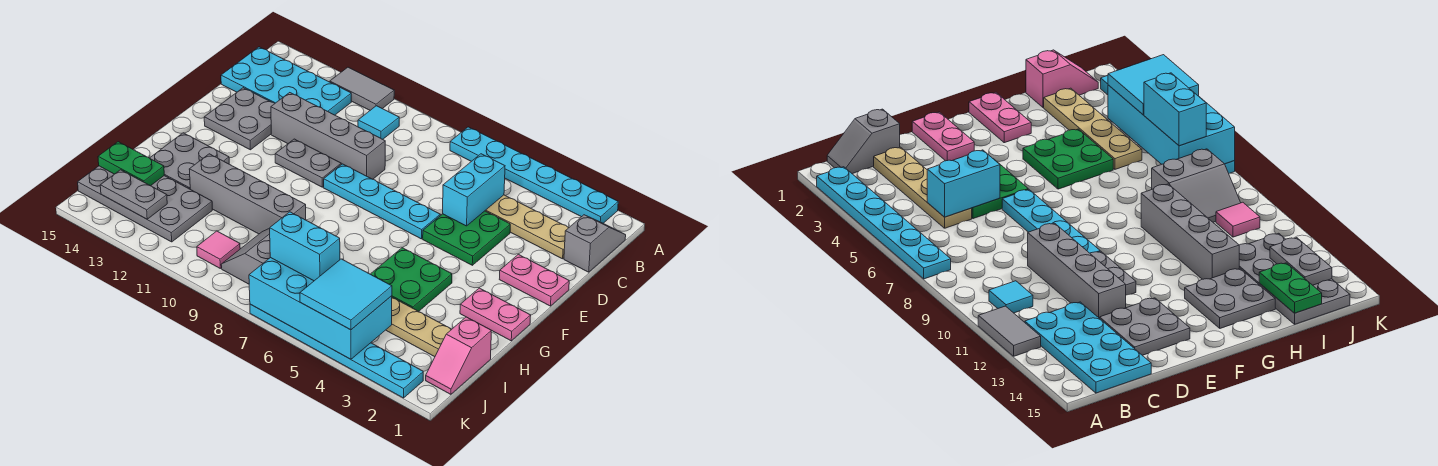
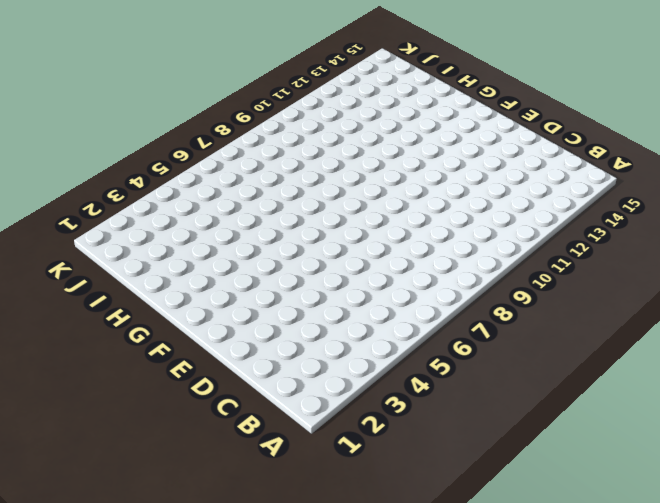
none -> cyan plate A2:A7 level 1
none -> grey tile A11:A12 level 1
none -> grey slope B1:C1 level 1 top C

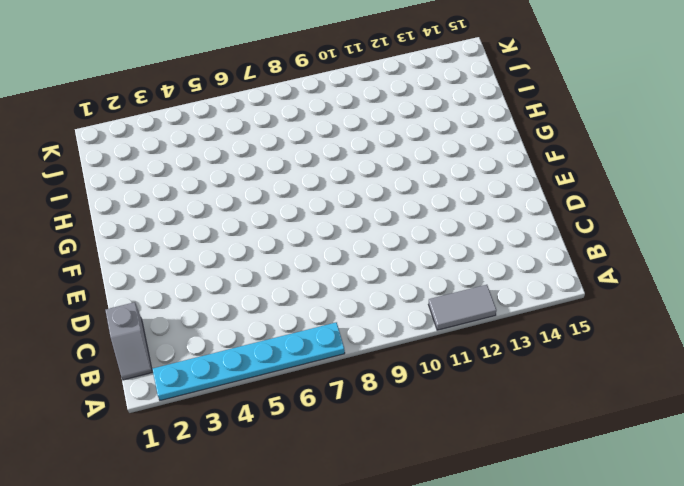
none -> cyan tile B10 level 1
none -> cyan plate B12:C15 level 1
none -> tan plate C2:C5 level 1

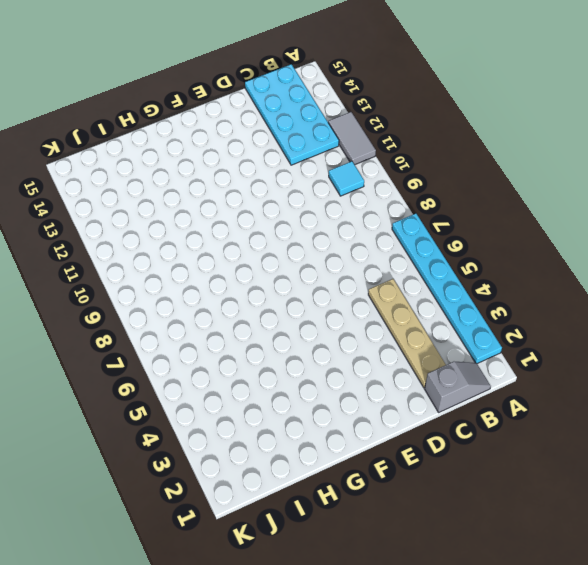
none -> green plate D4:E5 level 1
none -> grey brick D9:D12 level 1
none -> grey plate D13:E14 level 1

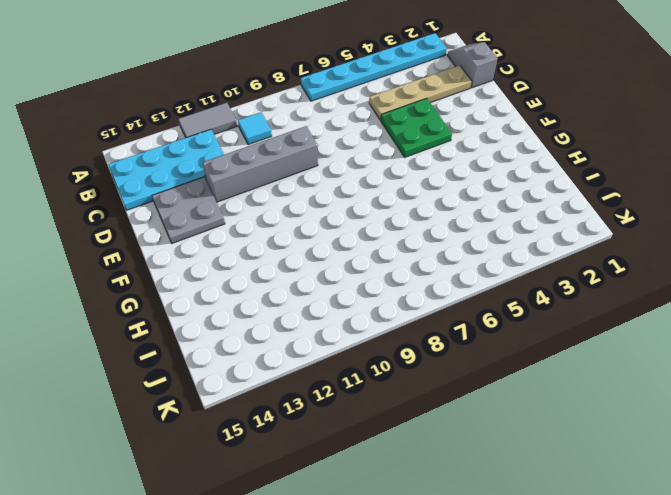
none -> pink plate E1:E2 level 1
none -> cyan plate E6:E9 level 1
none -> grey plate E10:E11 level 1

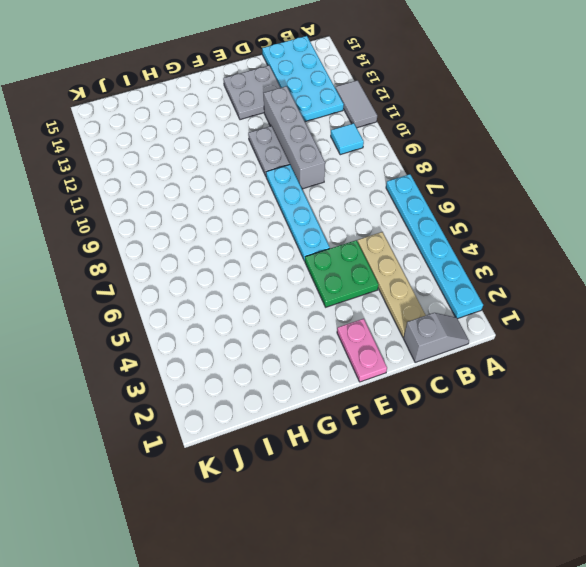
none -> pink plate G1:G2 level 1
none -> green plate G4:H5 level 1
none -> grey plate G13:H14 level 1

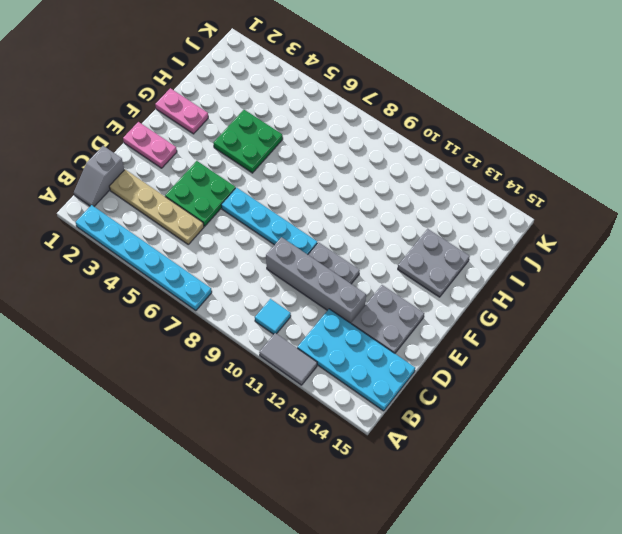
none -> grey brick H9:H12 level 1
none -> pink slope I1:J1 level 1 top I
none -> tan plate I2:I5 level 1

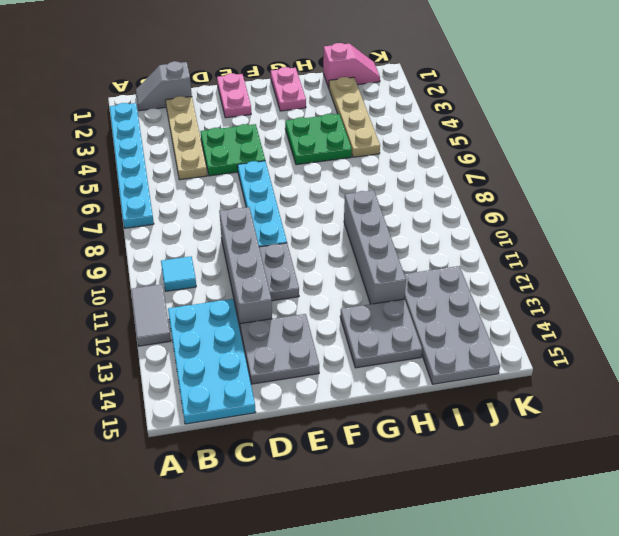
none -> grey slope I8:J9 level 1 top 8
none -> pink tile J10 level 1
none -> cyan plate K2:K7 level 1

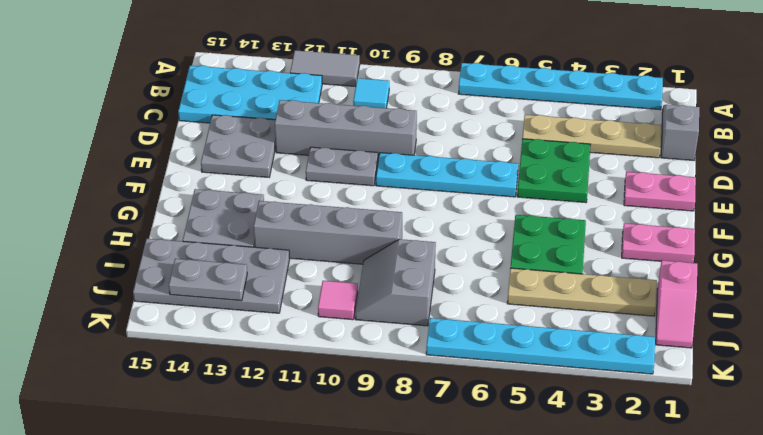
none -> cyan brick C5:D5 level 2
none -> green plate I14:I15 level 2
none -> cyan brick J4:K7 level 2

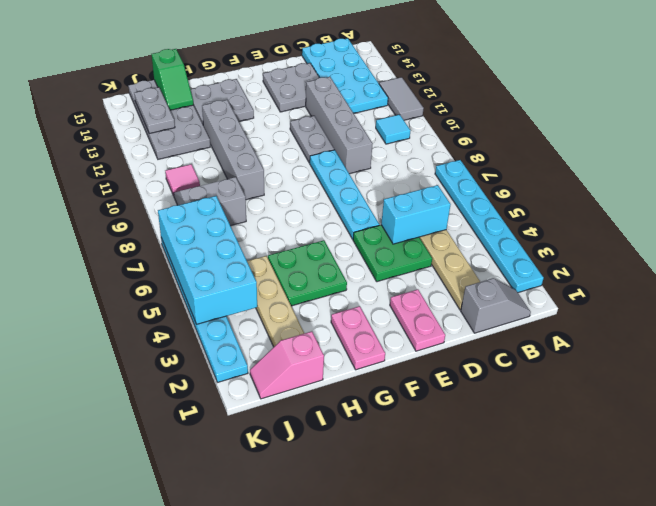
green slope I14:I15 level 2 top 15 -> green plate I14:I15 level 2
none -> cyan tile J4:K5 level 3
none -> cyan brick J6:J7 level 3

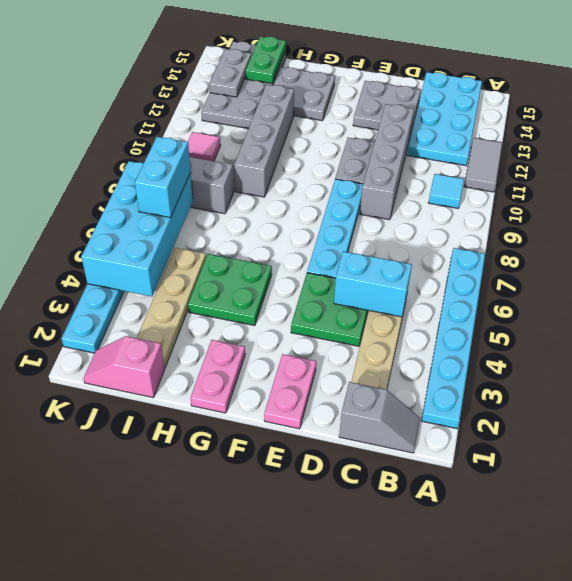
none -> cyan tile J4:K5 level 3

